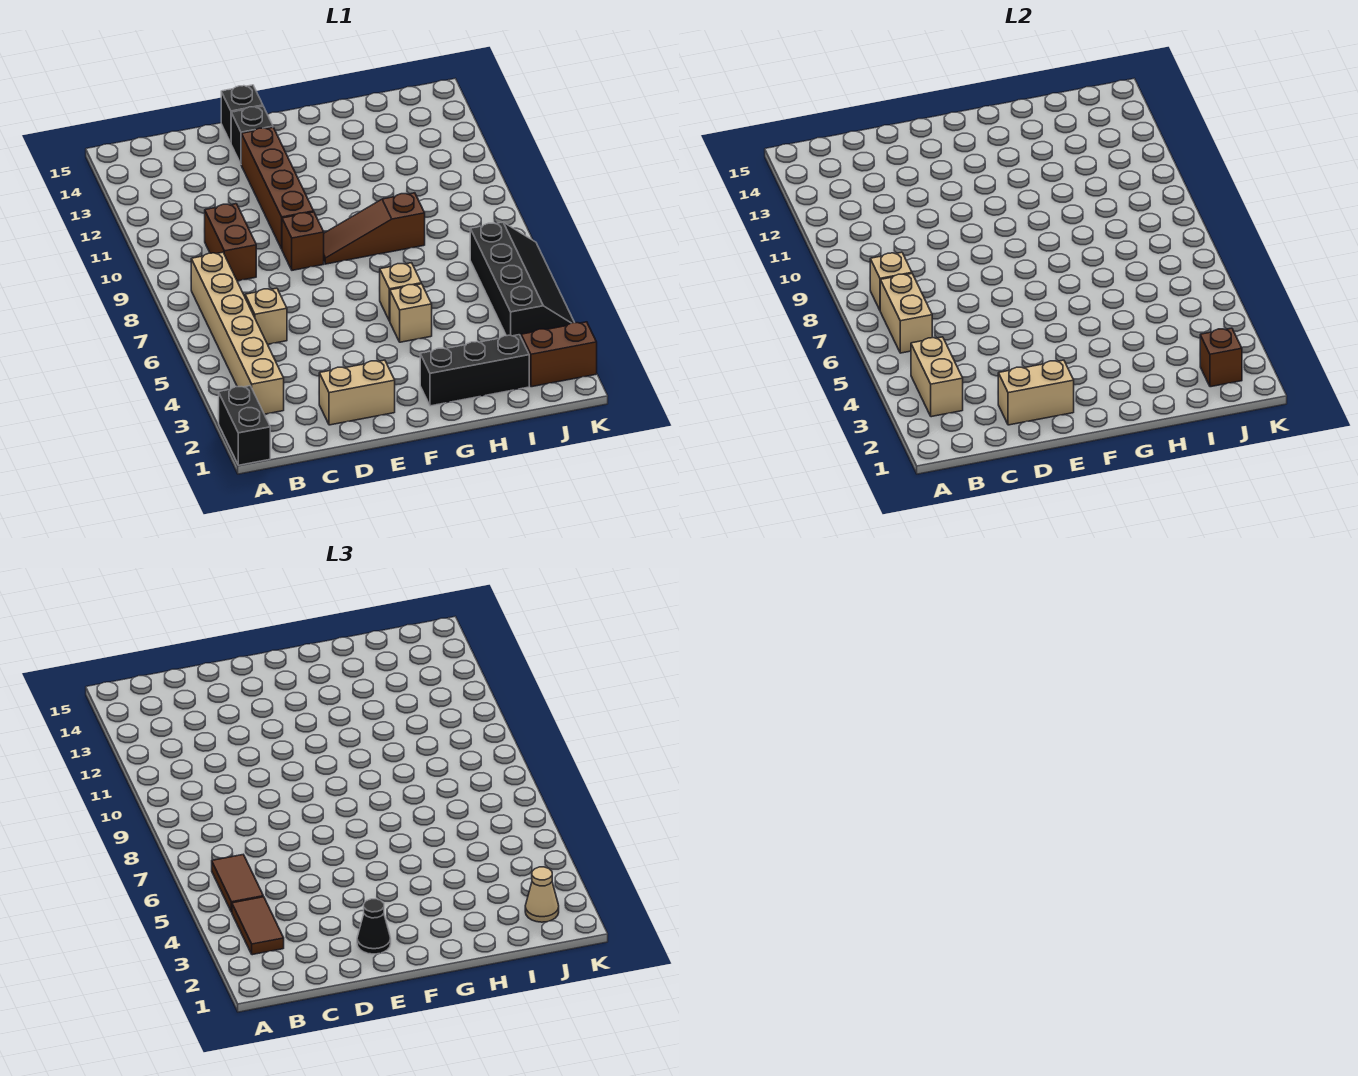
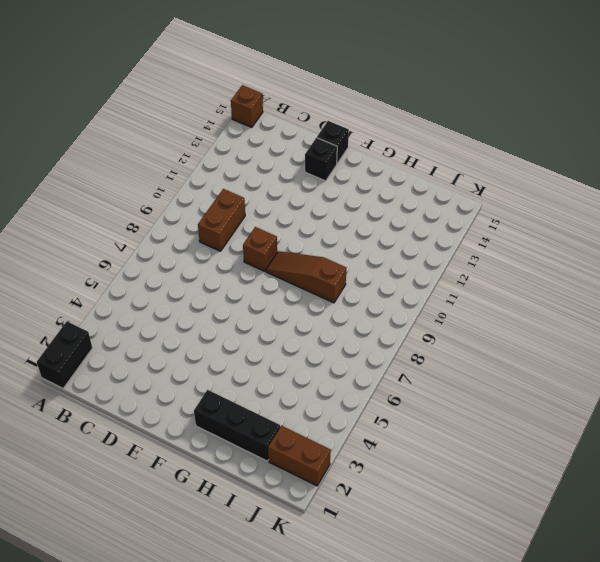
brown brick A15 level 1 -> brown brick J2 level 2
none -> tan brick B3:B8 level 1
none -> tan brick C6 level 1
none -> tan brick D2:E2 level 1

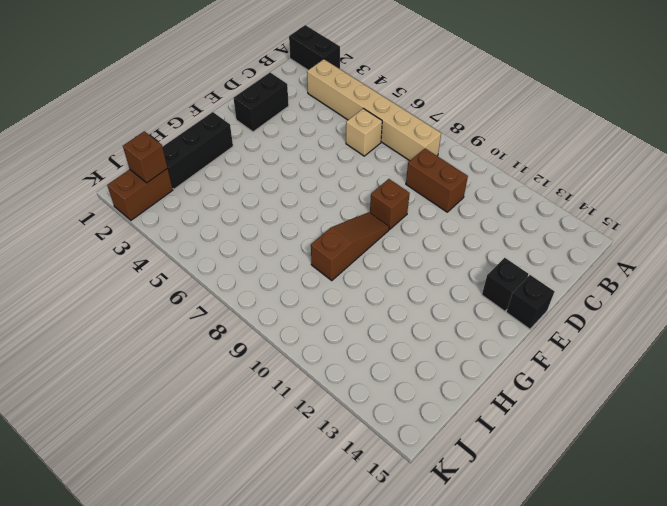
black brick D2:E2 level 1 -> tan brick D2:E2 level 1
none -> brown brick E10:E13 level 1
none -> tan brick G5 level 1
none -> tan brick G6 level 1

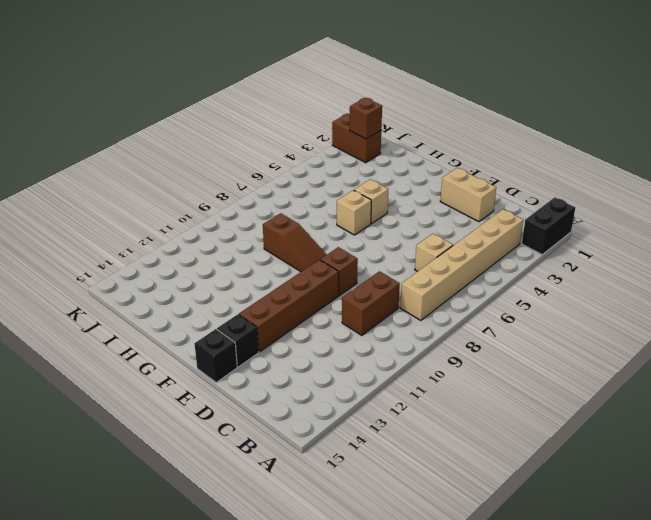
none -> black brick G2:I2 level 1
none -> black slope J4:K7 level 1 top J
none -> tan brick B3:B4 level 2

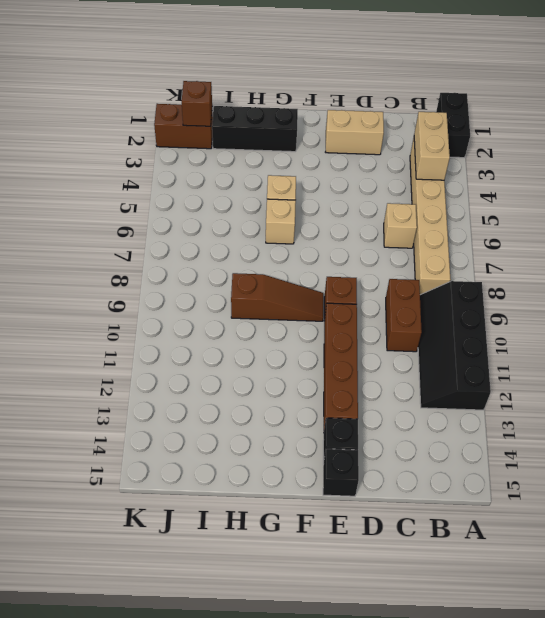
black slope A9:B12 level 1 top A -> black slope J4:K7 level 1 top J
none -> tan brick B6:B7 level 2
none -> tan brick B8 level 2
none -> tan brick D2:E2 level 2

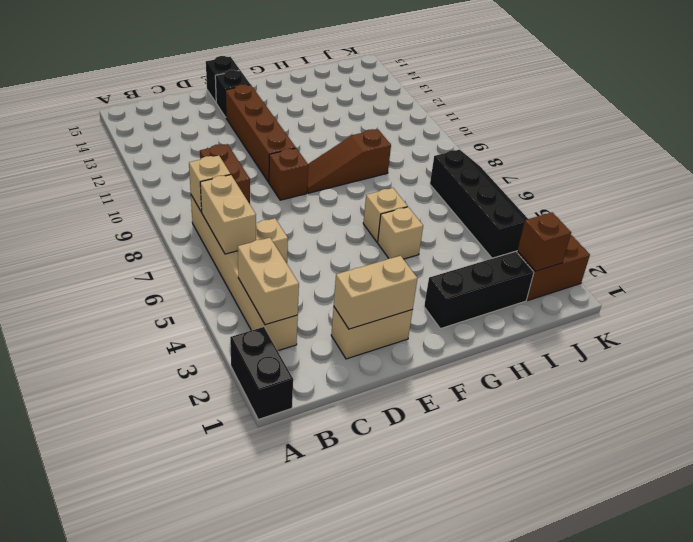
none -> brown tile B3:B4 level 3
none -> brown tile B5:B6 level 3
none -> black cone E2 level 3

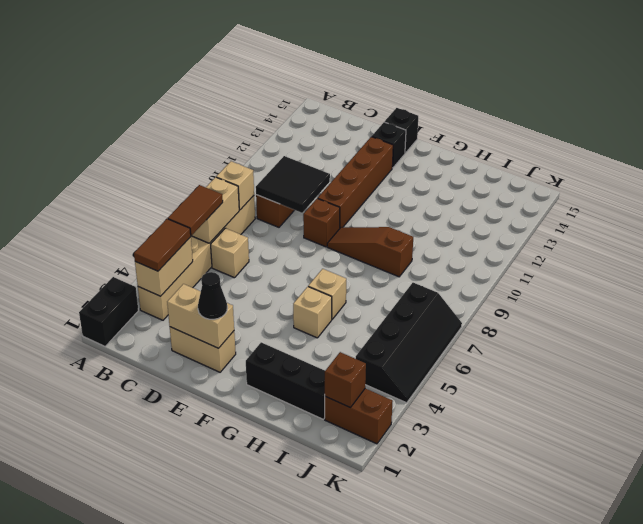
black tile C9:D10 level 2 -> none
none -> tan cone J2 level 3

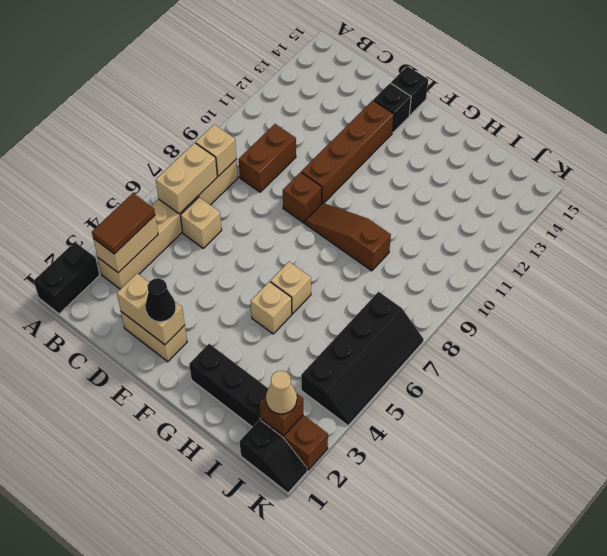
black slope J1:K1 level 1 top J -> none
none -> brown tile B5:B6 level 3

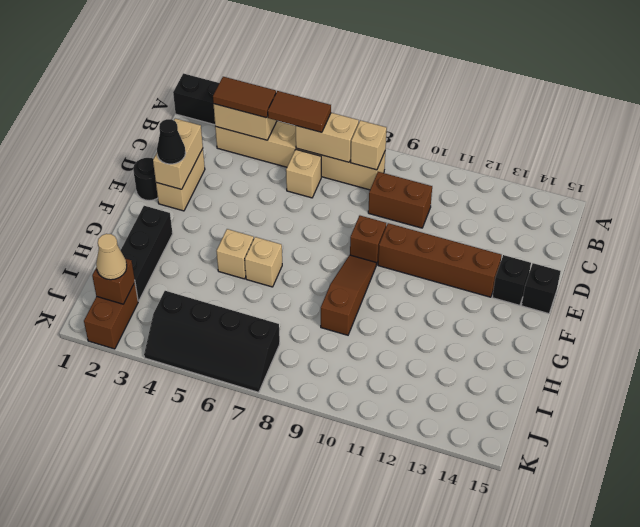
black round brick E1 level 1 -> none

